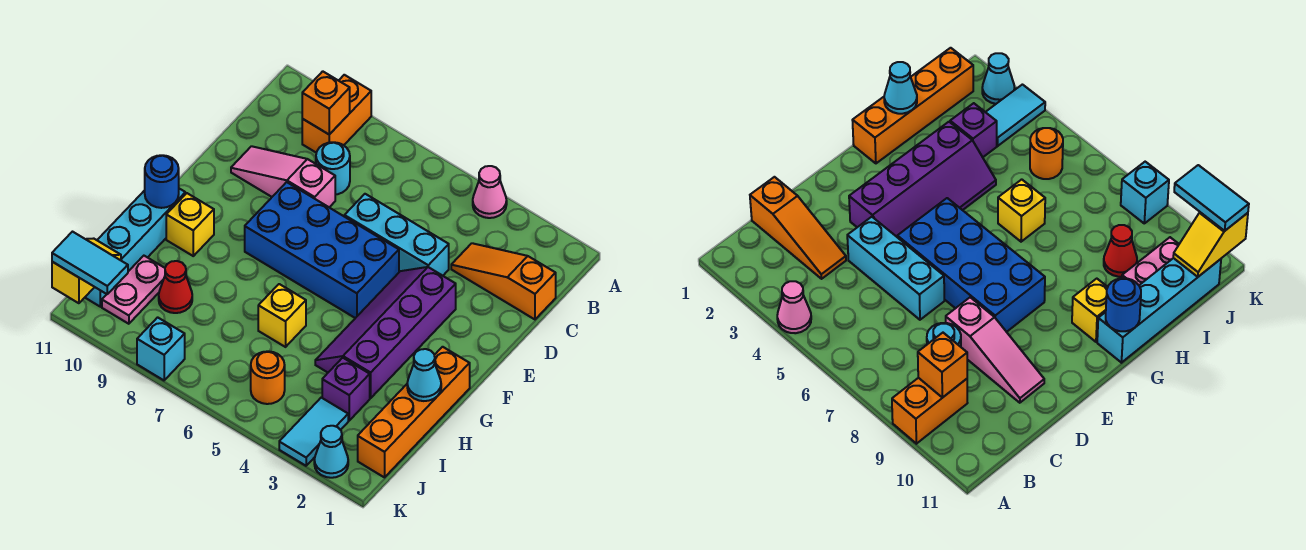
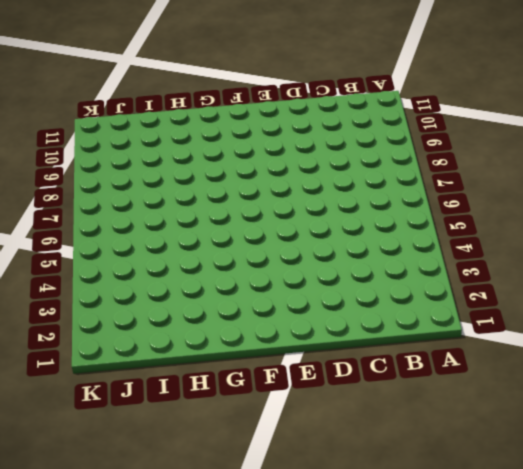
none -> pink cone A4 level 1
none -> orange brick A9:B9 level 1
none -> orange slope C1:C3 level 1 top 1

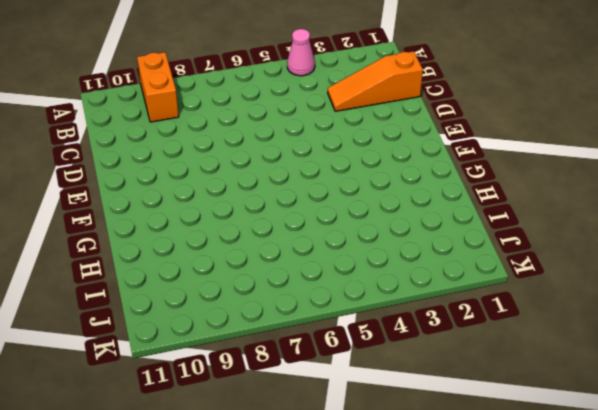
none -> cyan round brick C8 level 1
none -> cyan brick D4:D6 level 1
none -> pink slope D8:D10 level 1 top 8

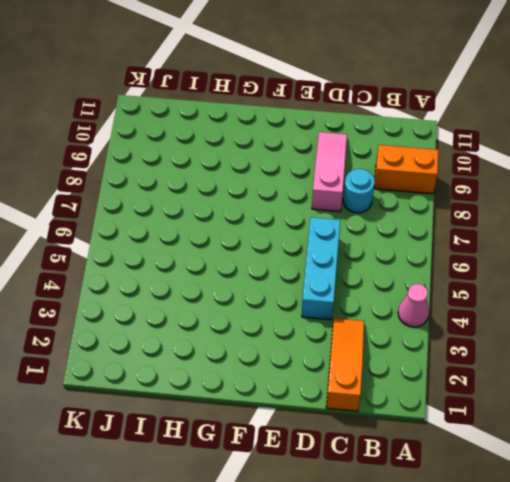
none -> purple slope E3:H4 level 1 top 3
none -> blue brick E5:F8 level 1
none -> orange brick G1:J1 level 1

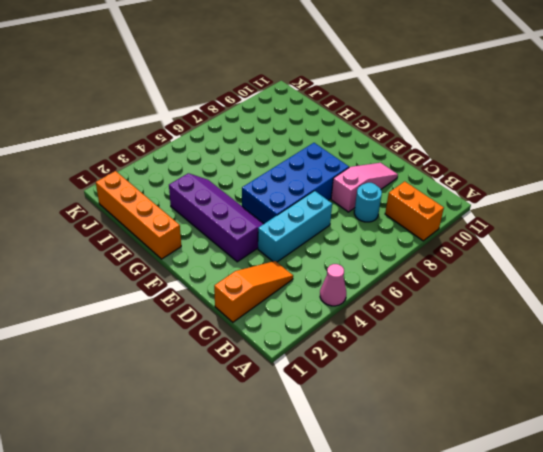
none -> yellow brick G10 level 1
none -> cyan brick G11:J11 level 1
none -> yellow brick H6 level 1

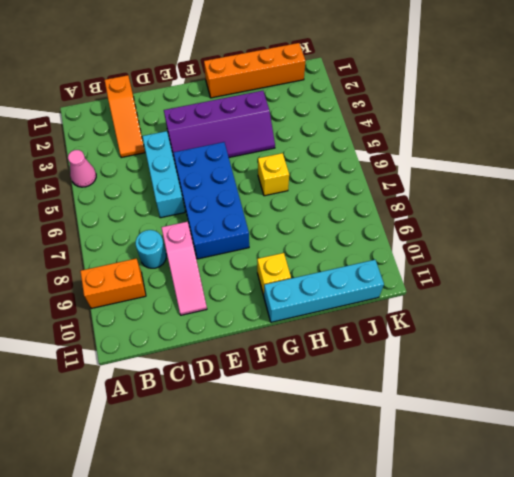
none -> purple brick I3 level 1
none -> red cone I9 level 1
none -> pink plate I10:J10 level 1

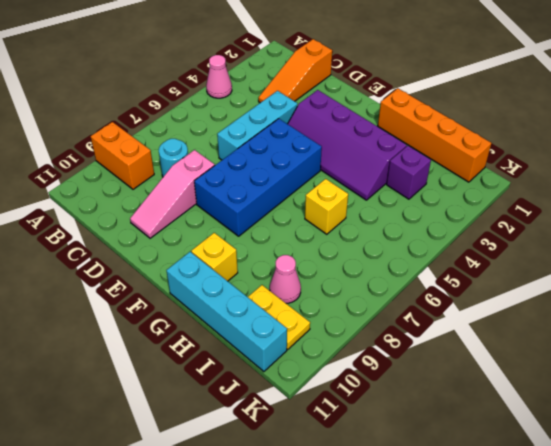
pink cone I9 level 1 -> red cone I9 level 1
yellow plate I10:J10 level 1 -> pink plate I10:J10 level 1
none -> cyan tile J3:K3 level 1
none -> orange round brick J5 level 1
none -> cyan cone K2 level 1

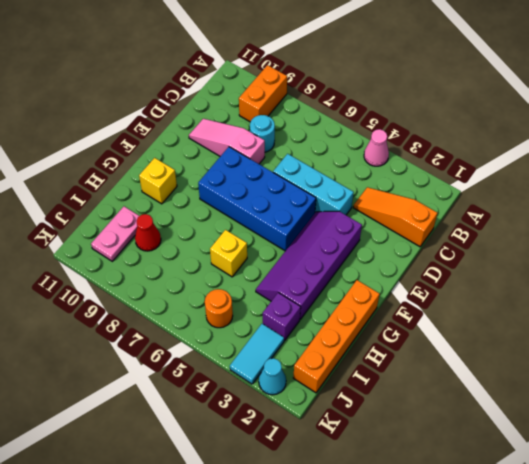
none -> cyan brick G11:J11 level 1
none -> cyan brick K8 level 1
none -> orange brick B9 level 2

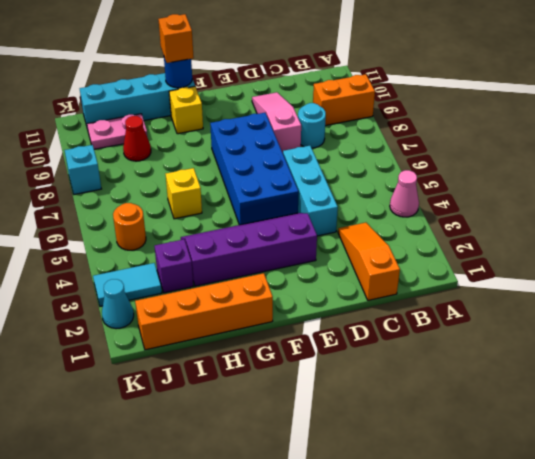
orange brick G11 level 3 -> orange brick B9 level 2
none -> cyan cone H1 level 2
none -> yellow slope J11:K11 level 2 top K
none -> cyan tile K10:K11 level 3

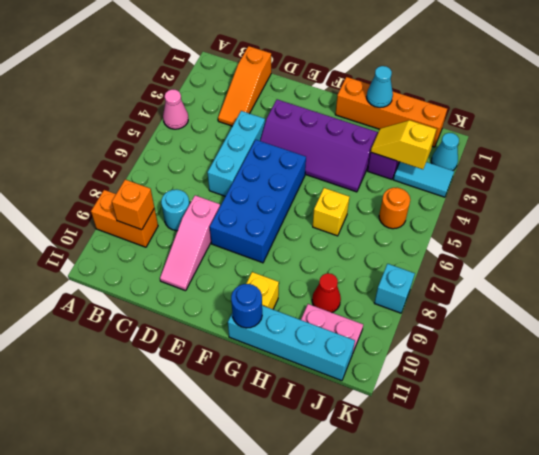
yellow slope I3:J3 level 2 top J -> yellow slope J11:K11 level 2 top K
none -> cyan tile K10:K11 level 3

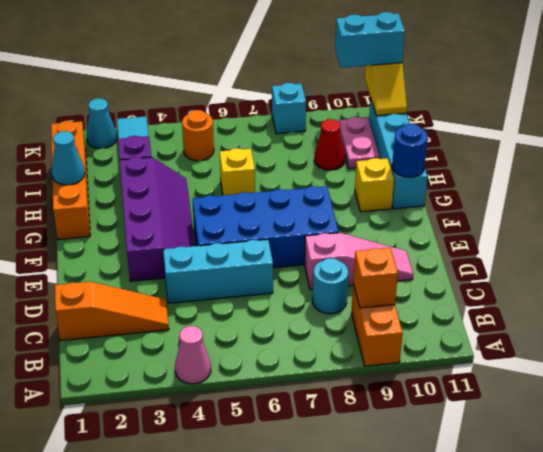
cyan brick K10:K11 level 3 -> cyan tile K10:K11 level 3

